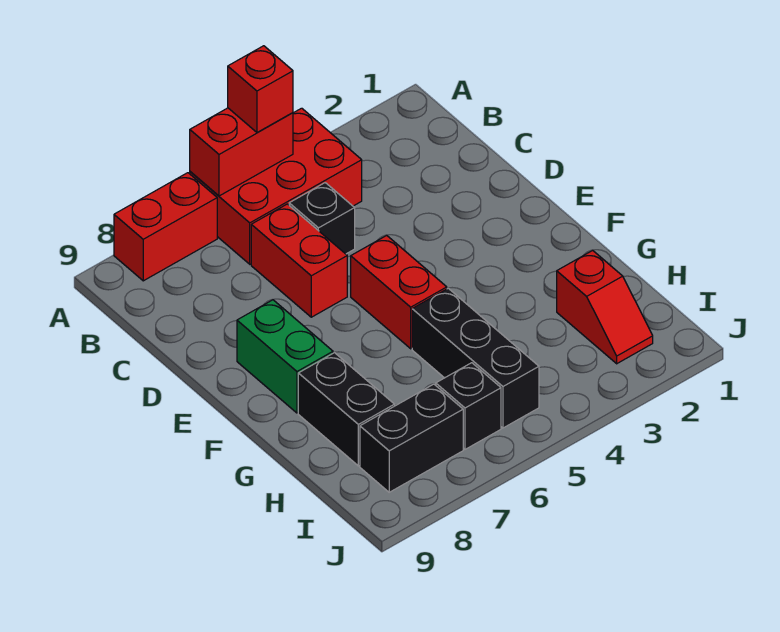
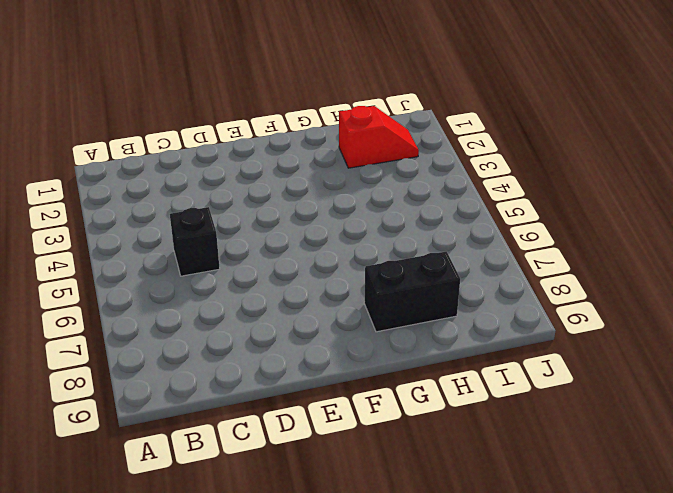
none -> red brick A4:B6 level 1
none -> red brick A7:A8 level 1
none -> red brick C6:D6 level 1

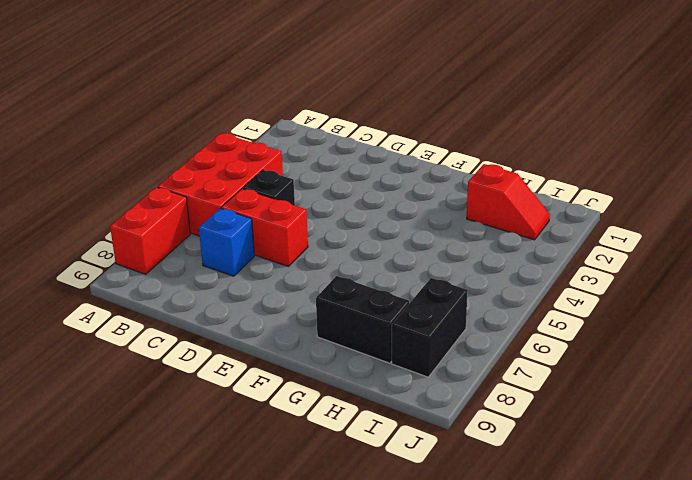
blue brick C7 level 1 -> none
none -> red brick E5:F5 level 1
none -> green brick E8:F8 level 1
none -> black brick G5:I5 level 1

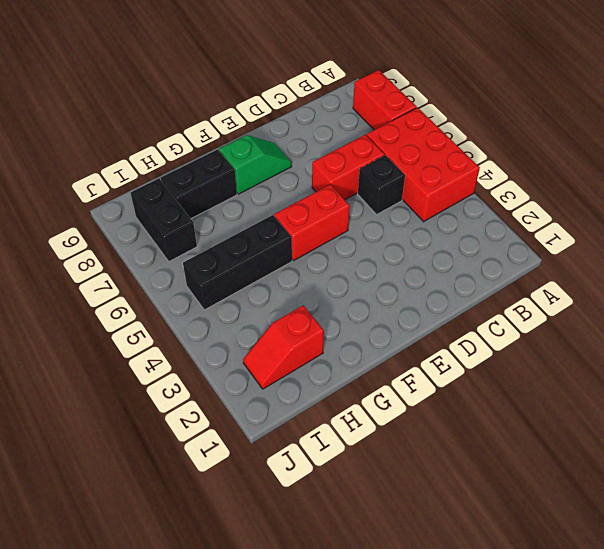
green slope E8:F8 level 1 top F -> green brick E8:F8 level 1
none -> black brick I6 level 1
none -> red brick A5:A6 level 2
none -> red brick A5 level 3

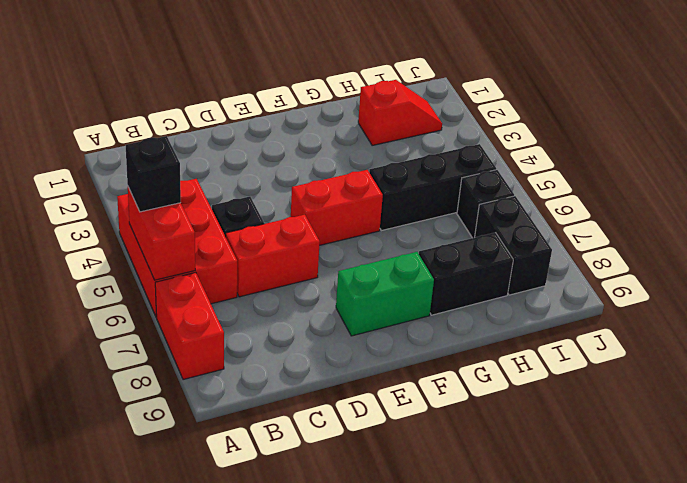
black brick A5 level 3 -> red brick A5 level 3

